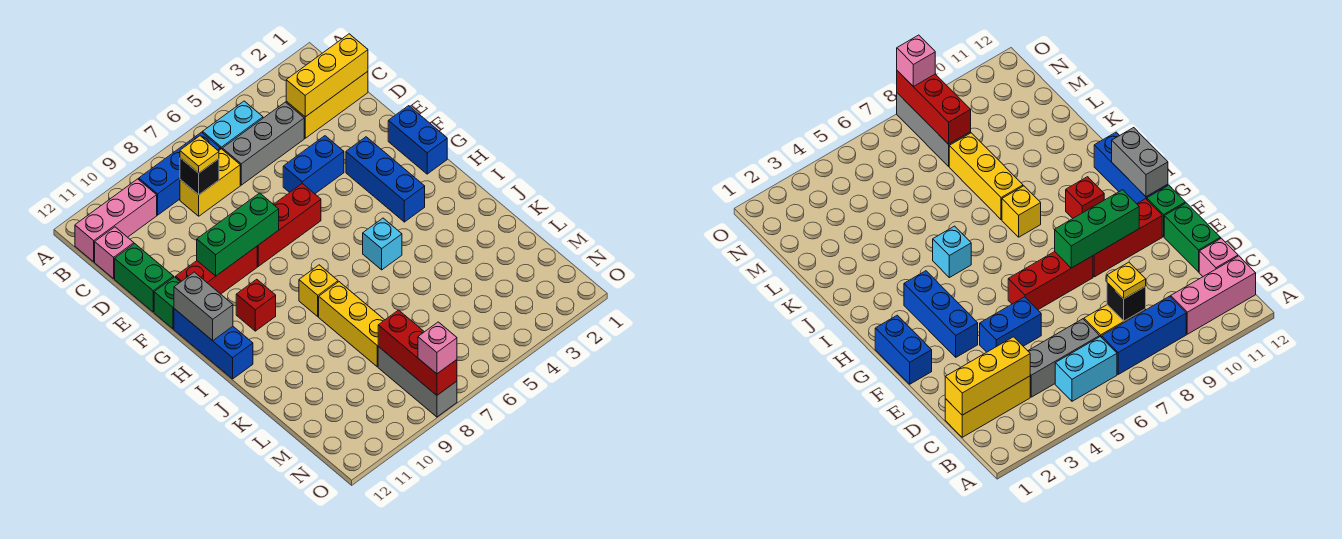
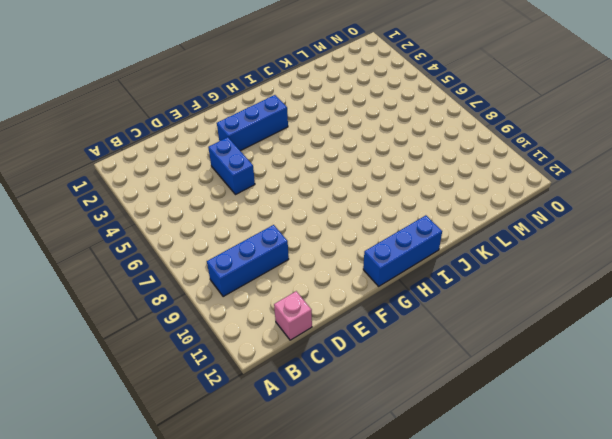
blue brick B9:D9 level 1 -> blue brick B7:B9 level 1
none -> cyan brick B5:B6 level 1
none -> pink brick B10:B12 level 1
none -> yellow brick C1:C3 level 1

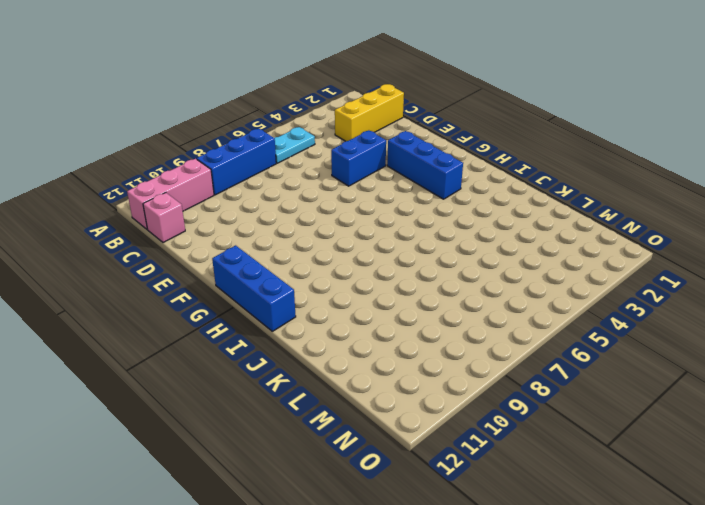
cyan plate B5:B6 level 1 -> cyan brick B5:B6 level 1
none -> grey brick C4:C6 level 1
none -> yellow brick C7:C8 level 1
none -> green brick D12:E12 level 1

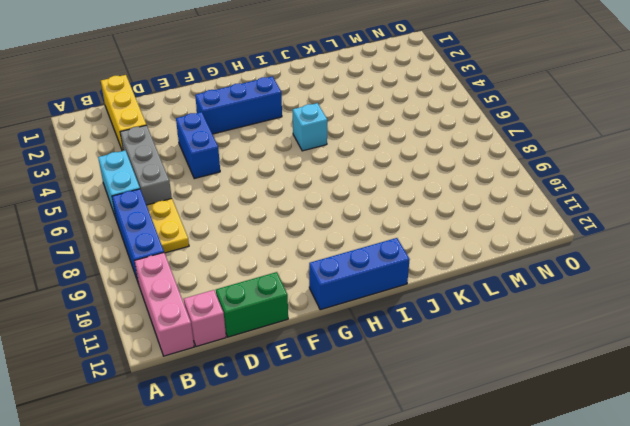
yellow plate C7:C8 level 1 -> yellow brick C7:C8 level 1
none -> blue brick F1:G1 level 1
none -> red brick F6:F8 level 1
none -> red brick F9:F11 level 1

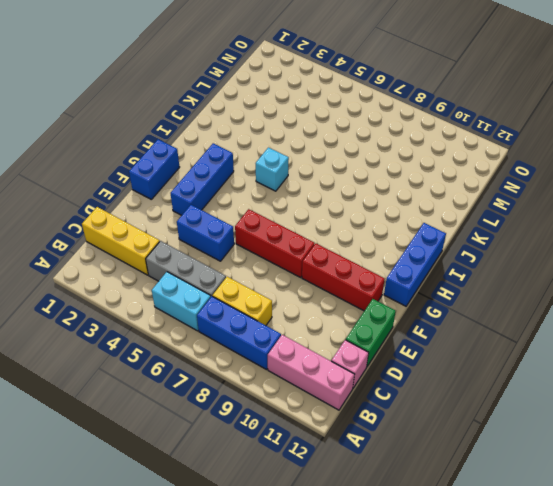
none -> green brick F12 level 1
none -> red brick H10 level 1
none -> yellow brick I8 level 1

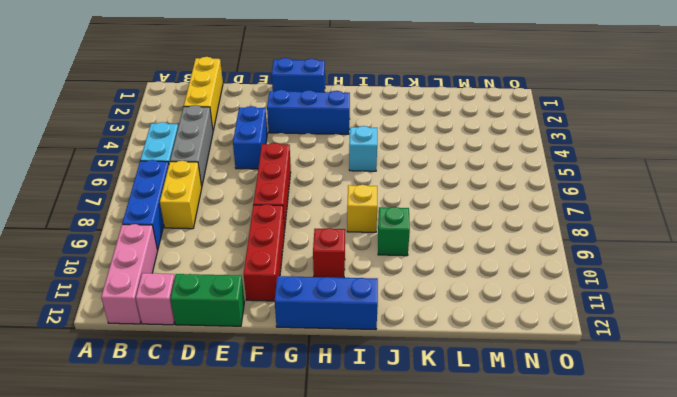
green brick J9 level 1 -> green brick F12 level 1
none -> yellow brick J8:L8 level 1
none -> grey brick M8:O8 level 1
none -> yellow brick C1:C3 level 2

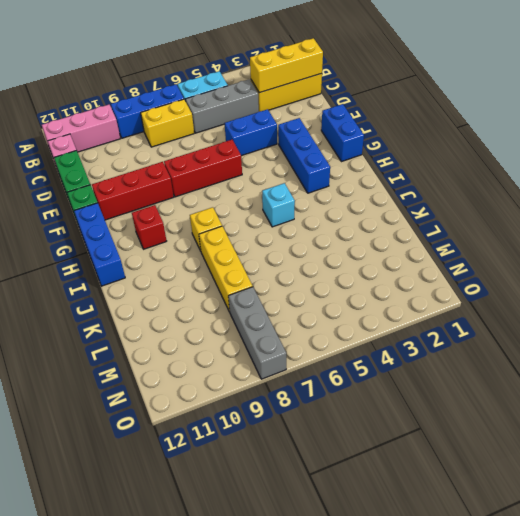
none -> black brick C8 level 2
none -> green brick F8:F10 level 2
none -> grey brick G12:H12 level 2

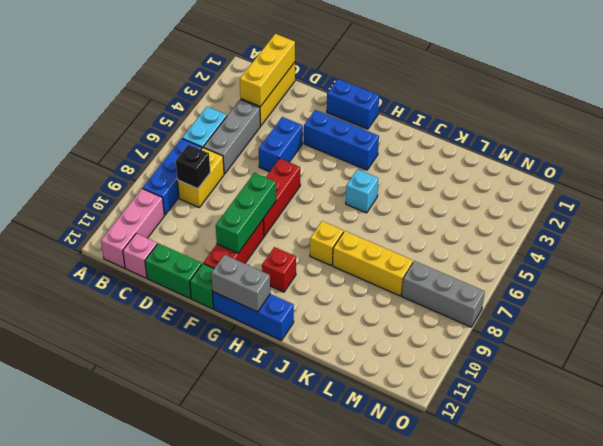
none -> red brick M8:O8 level 2
none -> yellow plate C8 level 3
none -> pink brick O8 level 3

